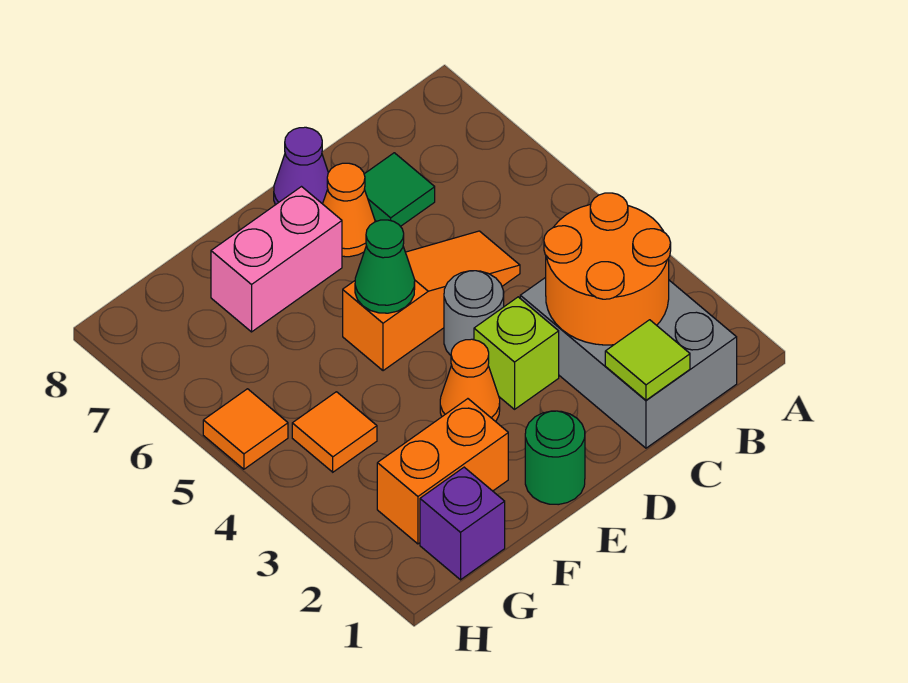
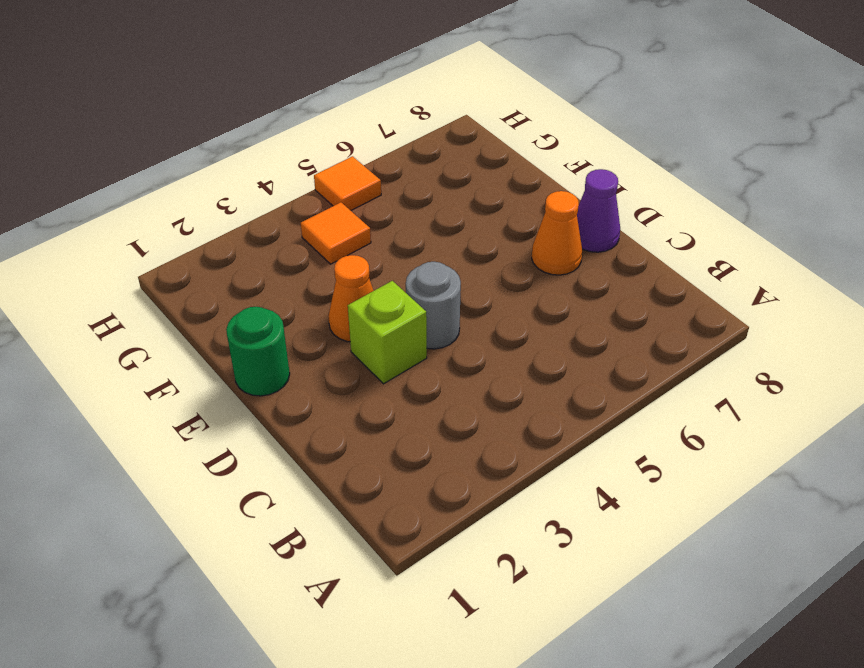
none -> grey brick B1:C3 level 1
none -> orange slope C5:E5 level 1 top E
none -> green tile C7 level 1

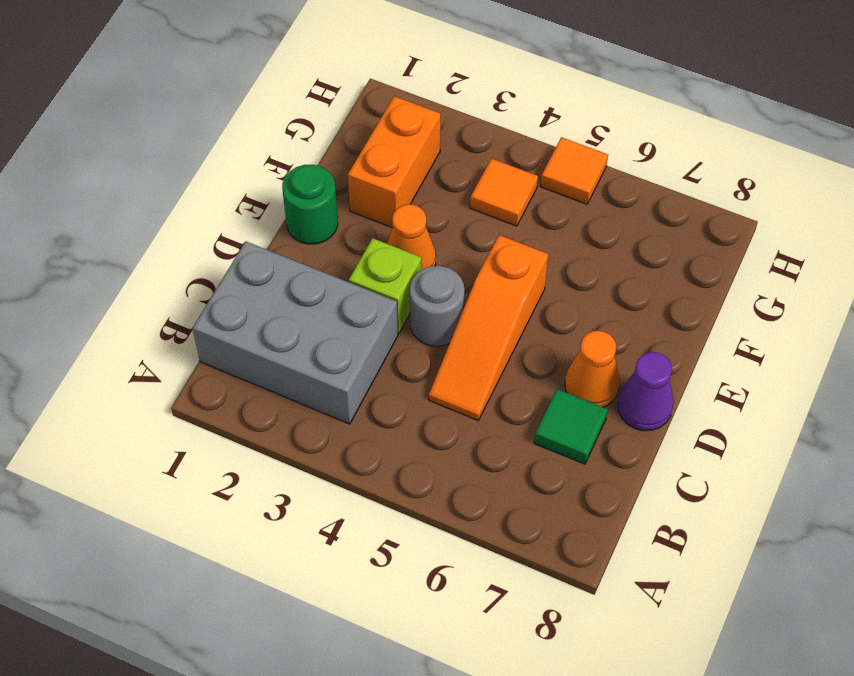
none -> pink brick E7:F7 level 1
none -> purple brick G1 level 1
none -> orange round brick B2:C3 level 2

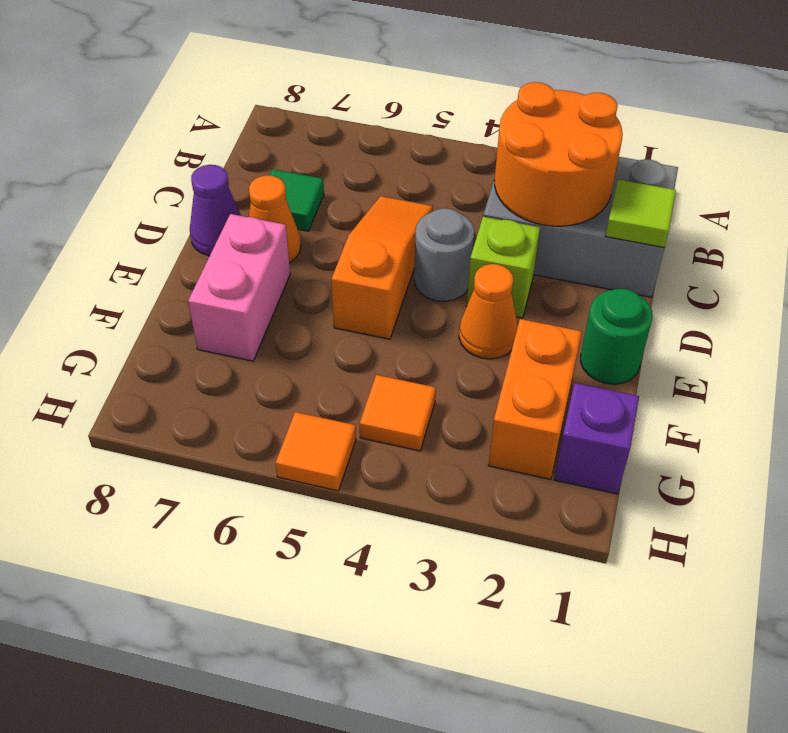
none -> green cone E5 level 2

